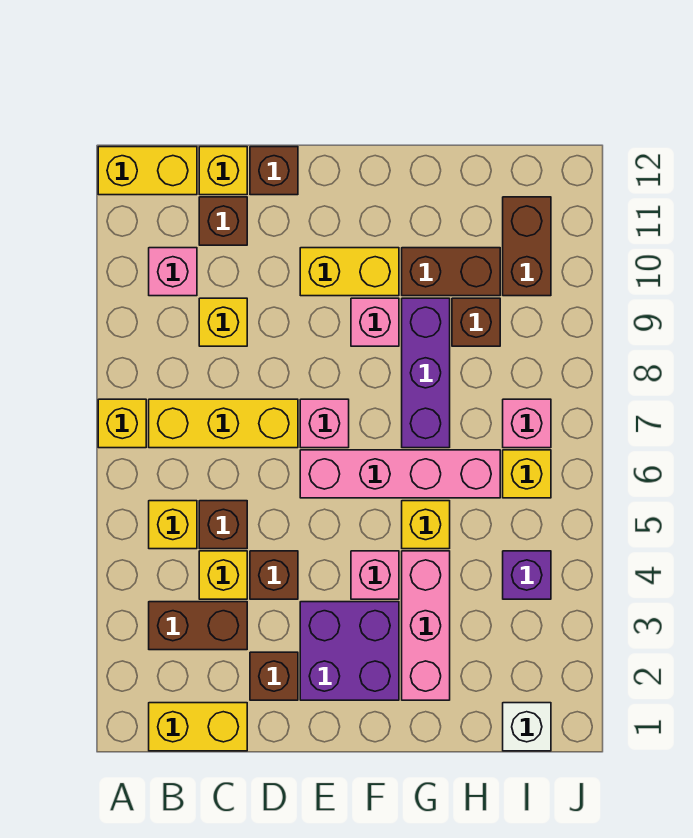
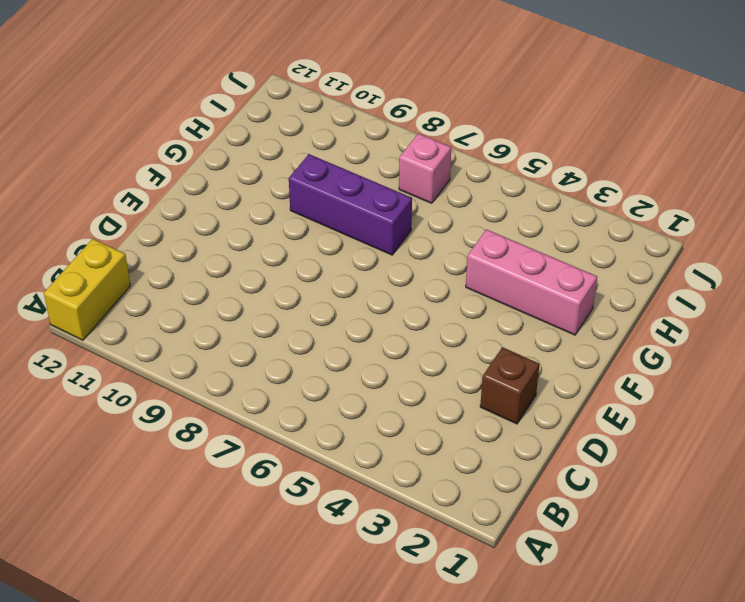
none -> yellow brick A7 level 1
none -> yellow brick B1:C1 level 1
none -> brown brick B3:C3 level 1
none -> yellow brick B5 level 1

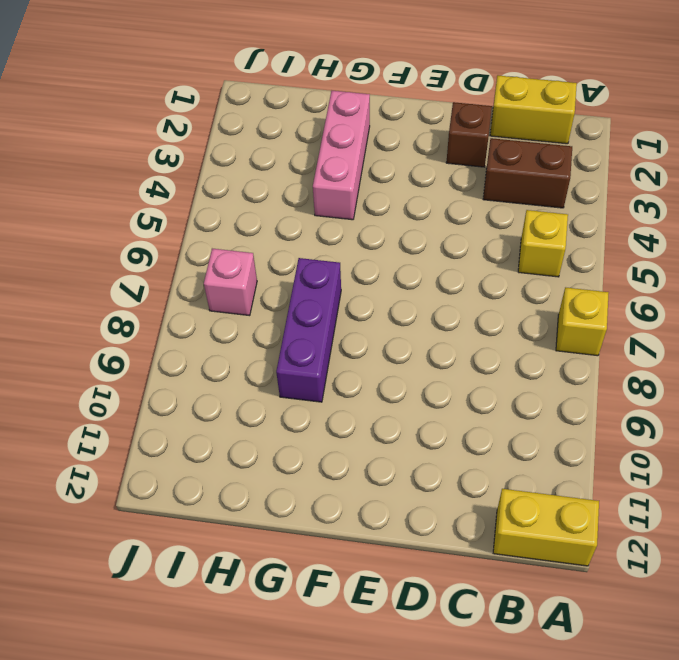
none -> yellow brick B7:D7 level 1
none -> pink brick B10 level 1
none -> yellow brick C4 level 1
none -> brown brick C5 level 1

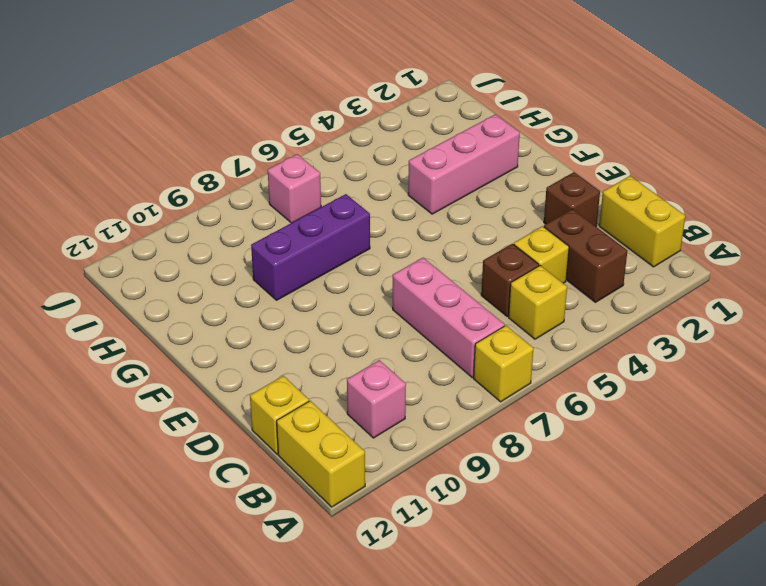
pink brick B7:D7 level 1 -> yellow brick B7:D7 level 1
none -> yellow brick C9 level 1
none -> brown brick C11 level 1
none -> brown brick D4 level 1
none -> brown brick D12 level 1

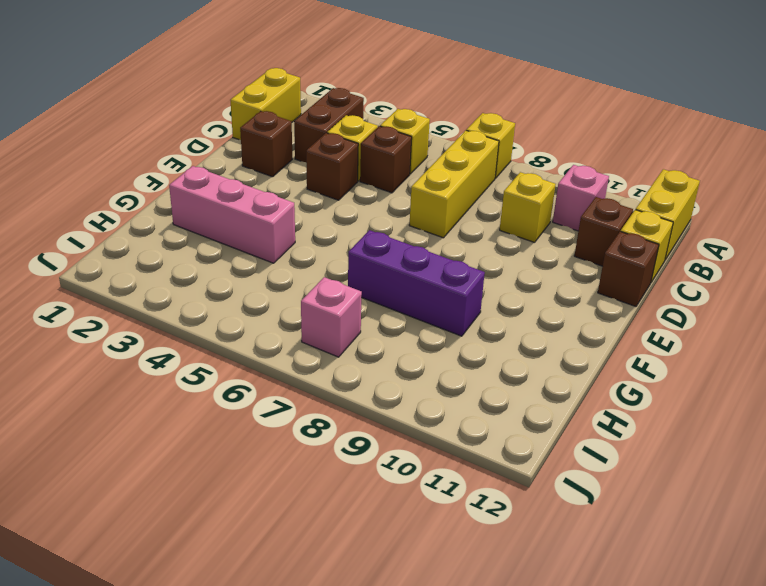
none -> purple brick E2:F3 level 1
none -> pink brick E6:H6 level 1
none -> pink brick E7 level 1
none -> yellow brick E10:F10 level 1

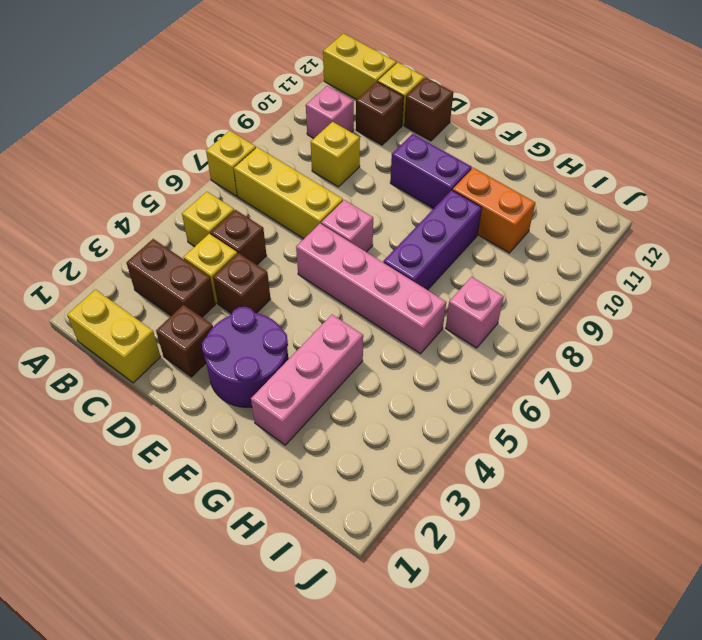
purple round brick E2:F3 level 1 -> purple brick E2:F3 level 1
purple brick E10:F10 level 1 -> yellow brick E10:F10 level 1
orange brick G10:H10 level 1 -> brown brick G10:H10 level 1
none -> pink brick F4 level 1
none -> pink brick F9 level 1
none -> yellow brick G5 level 1
none -> brown brick H9 level 1

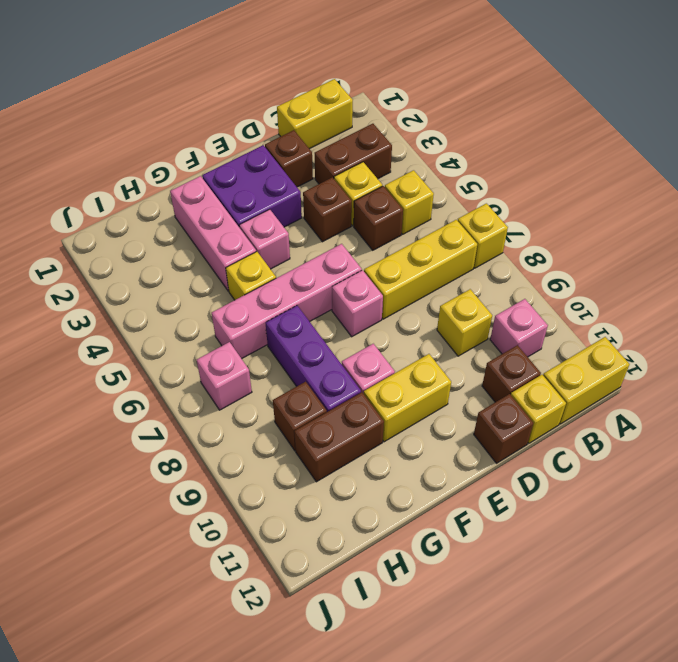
none -> white brick I1 level 1
none -> purple brick I4 level 1
none -> yellow brick I6 level 1
none -> brown brick I10:I11 level 1

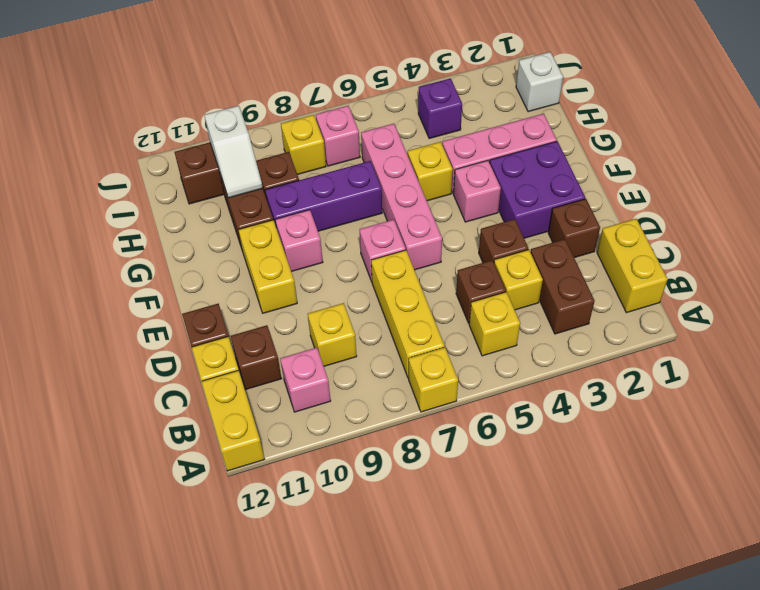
white slope H10:I10 level 2 top I -> none
yellow brick I8 level 1 -> yellow brick I6 level 1

